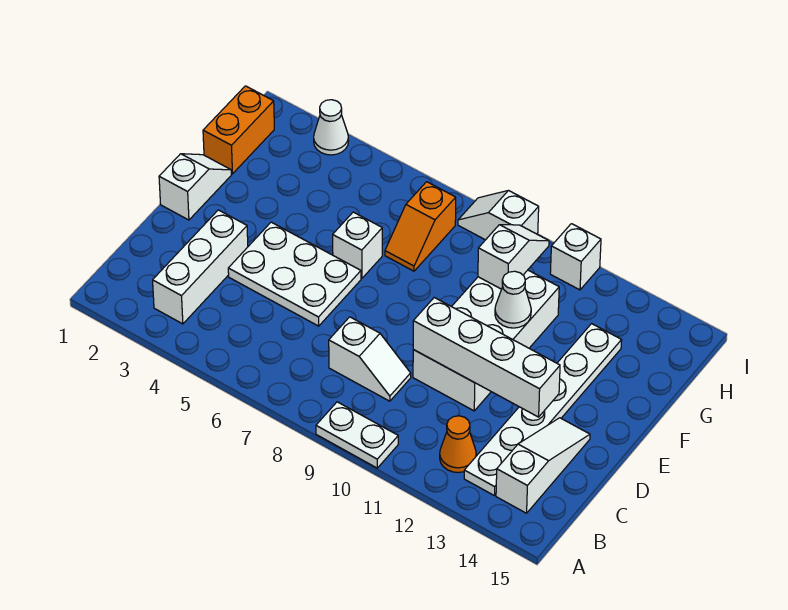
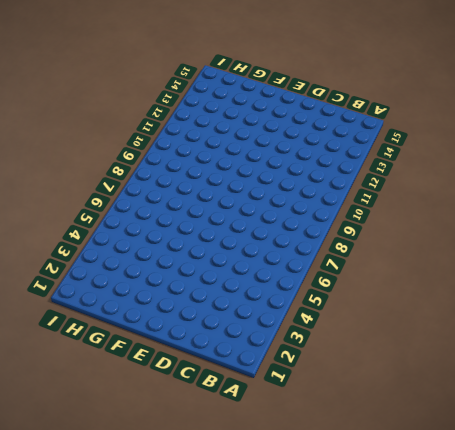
none -> white plate A9:A10 level 1
none -> white brick B3:D3 level 1
none -> orange cone B12 level 1

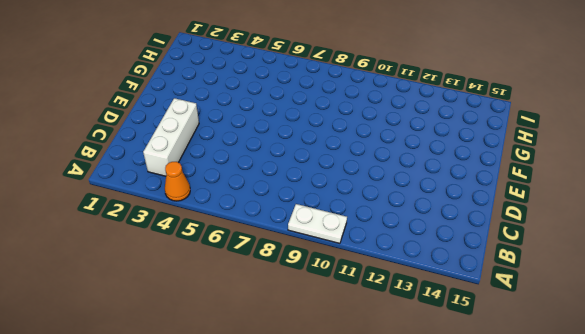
orange cone A4 level 1 -> orange cone B12 level 1
none -> white plate B13:G13 level 1
none -> white slope B14:D14 level 1 top B
none -> white slope C8:C9 level 1 top 8

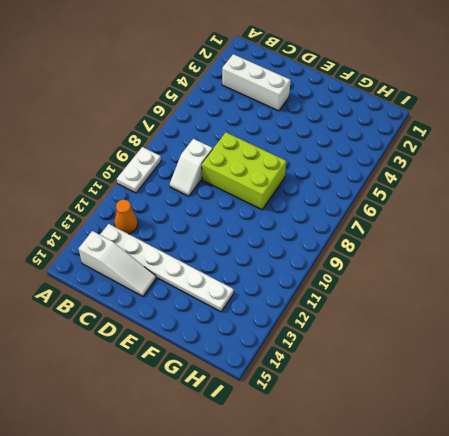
lime brick D7:F8 level 1 -> none
none -> white plate D4:E6 level 1
none -> white brick D10:G11 level 1
none -> white slope E1:F1 level 1 top E

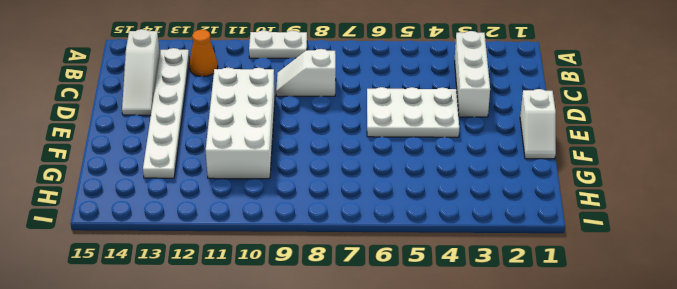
none -> white brick F6 level 1
none -> orange brick G1:H1 level 1
none -> orange slope G7:H7 level 1 top H

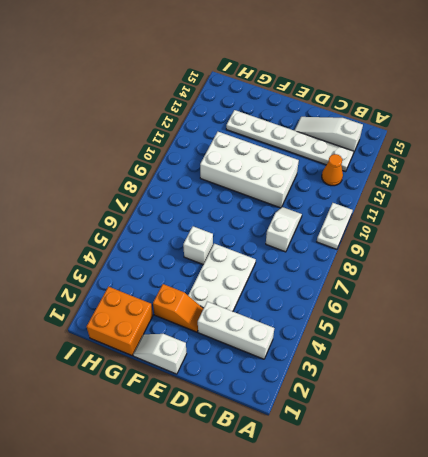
orange slope E3:F3 level 1 top F -> orange slope G7:H7 level 1 top H
orange brick G1:H2 level 1 -> orange brick G1:H1 level 1
none -> white cone I3 level 1
none -> white slope I8:I9 level 1 top 9
none -> white brick I11 level 1

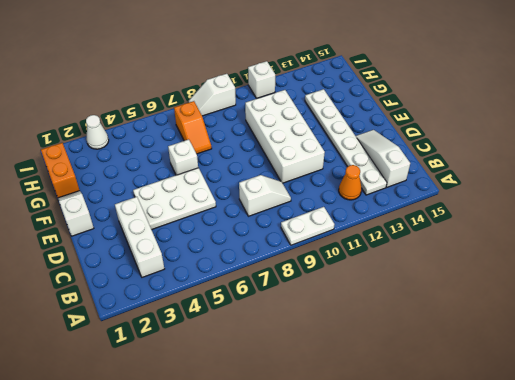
none -> white brick D10:D13 level 2
none -> white cone F11 level 2
none -> white slope G10:H10 level 2 top G

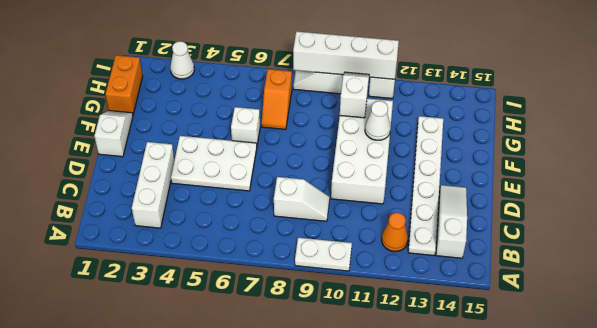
white brick I8:I11 level 2 -> white brick D10:D13 level 2

